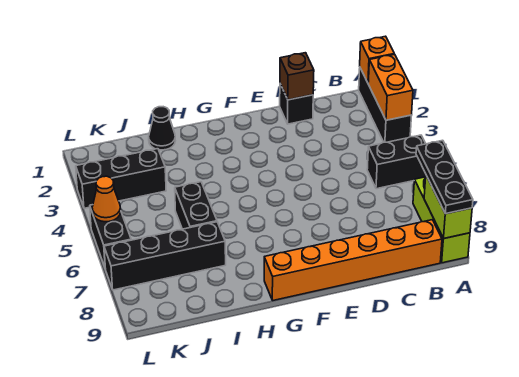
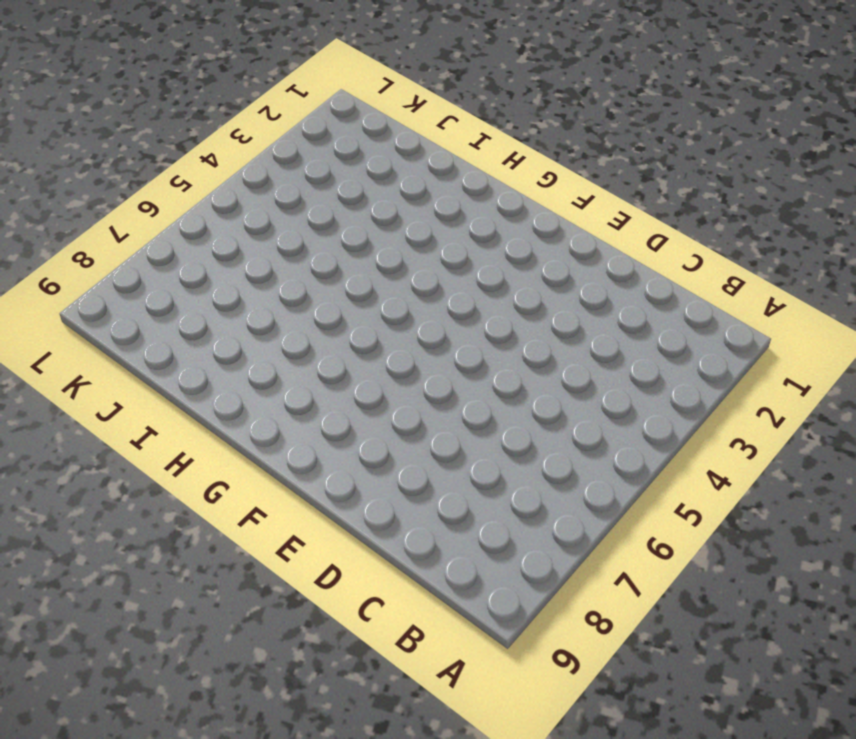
none -> black brick A1:A3 level 1
none -> black brick A5:B5 level 1
none -> lime brick A7:A9 level 1

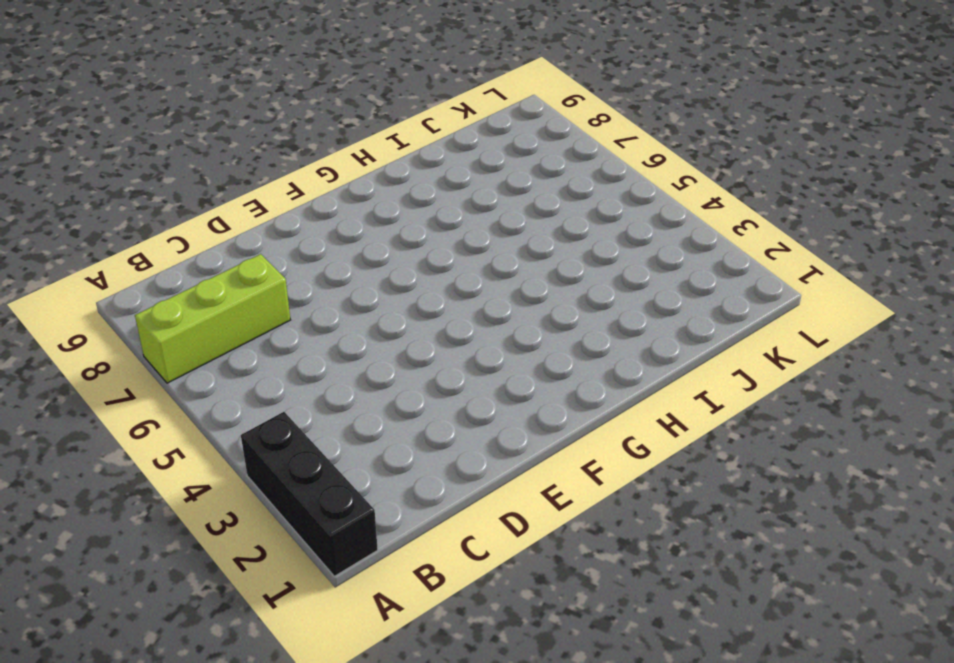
lime brick A7:C7 level 1 -> lime brick A7:A9 level 1
none -> black brick A5:B5 level 1
none -> orange brick B9:G9 level 1
none -> black brick D1 level 1

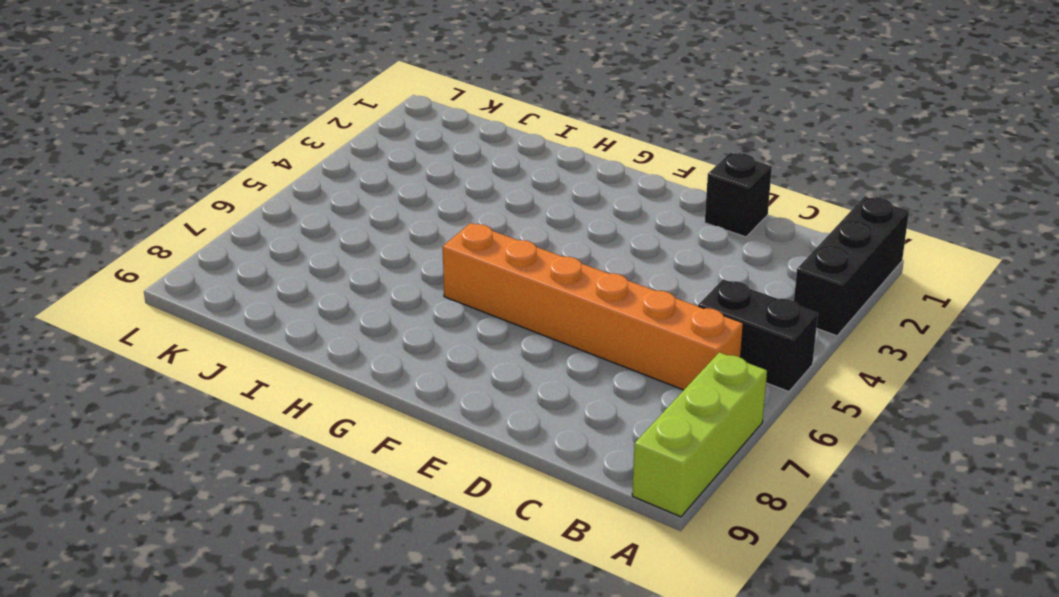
orange brick B6:G6 level 1 -> orange brick B9:G9 level 1
none -> black cone I1 level 1
none -> black brick I5:I6 level 1
none -> black brick I7:L7 level 1

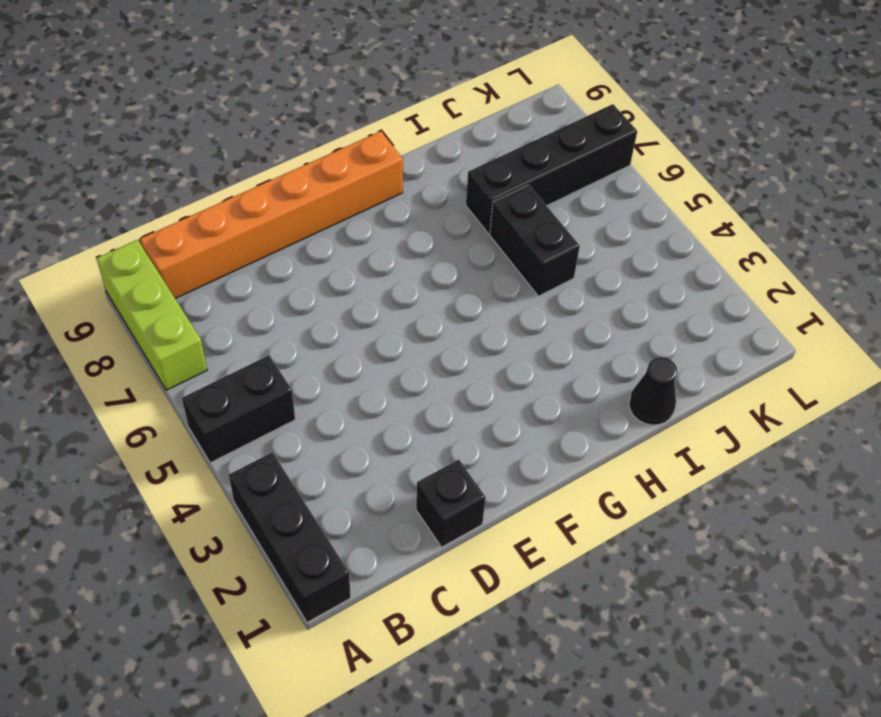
none -> black brick J3:L3 level 1
none -> black brick L5:L6 level 1
none -> orange brick A1 level 2

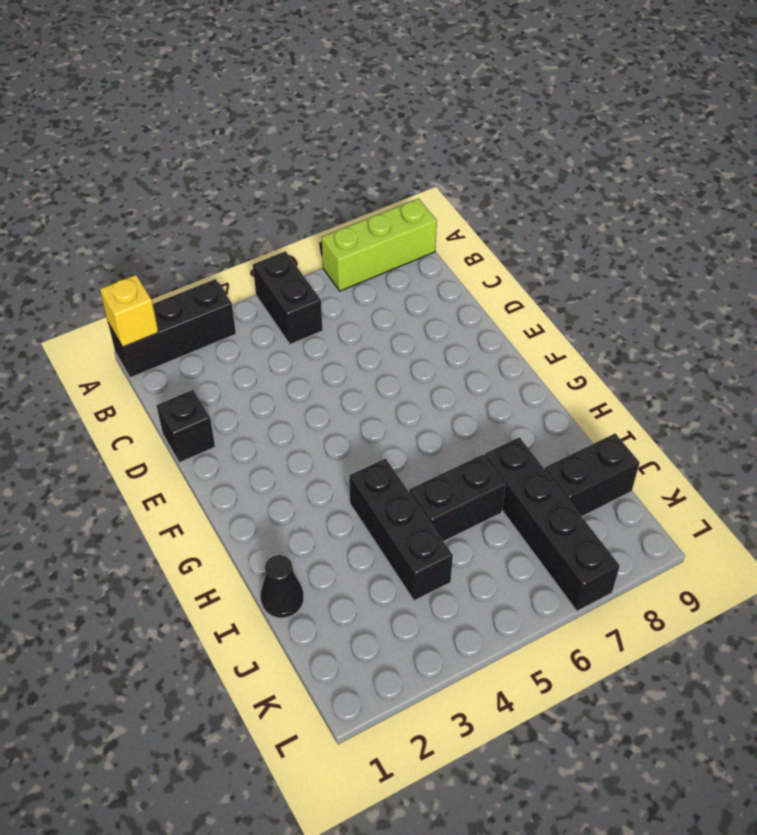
yellow brick A1 level 2 -> orange brick A1 level 2
black brick H4:J4 level 1 -> black brick J3:L3 level 1
black brick J8:J9 level 1 -> black brick L5:L6 level 1
none -> orange brick B9:G9 level 1
none -> orange brick A2:A3 level 2
none -> lime brick A8:A9 level 2

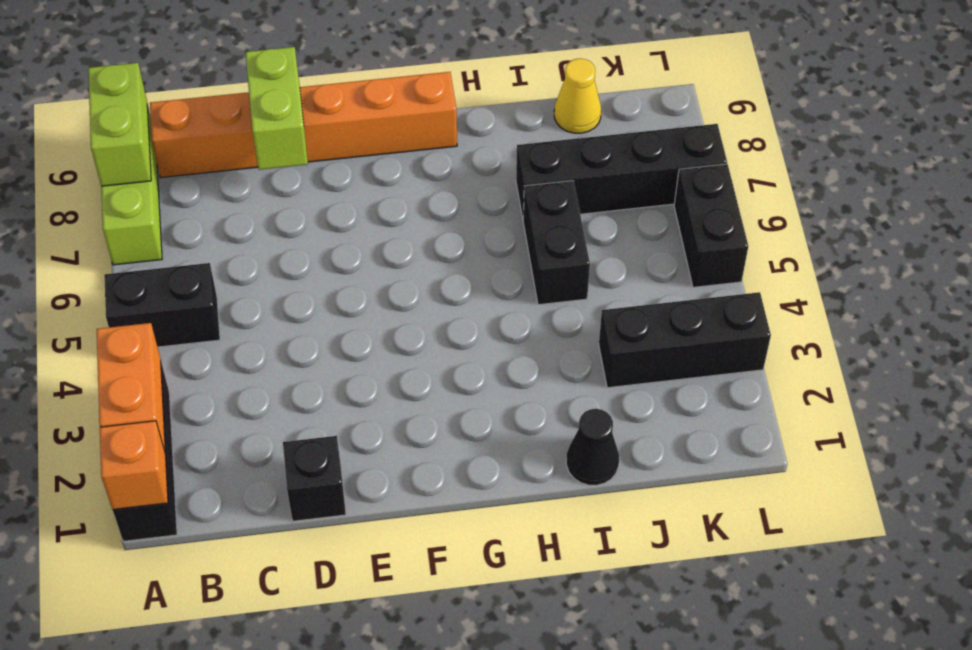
lime brick D8:D9 level 2 -> none
yellow cone J9 level 1 -> none
none -> brown brick D1 level 2
none -> orange cone L5 level 2
none -> black plate A7:A9 level 3

